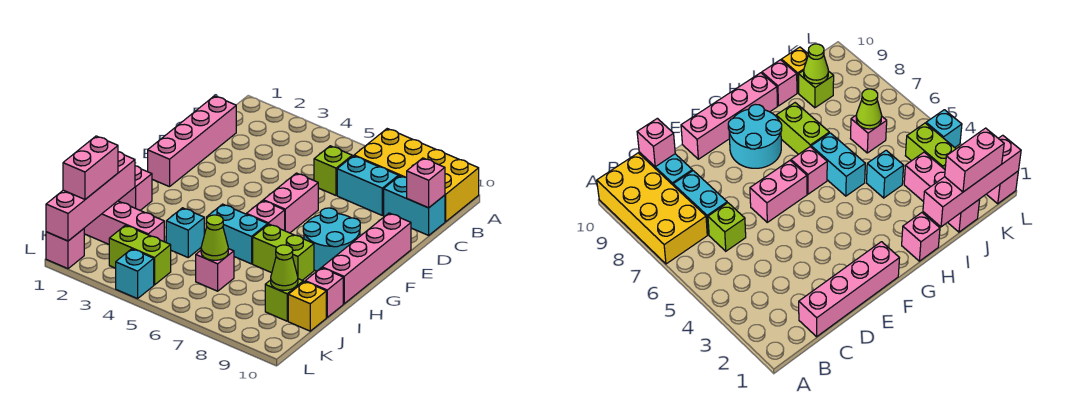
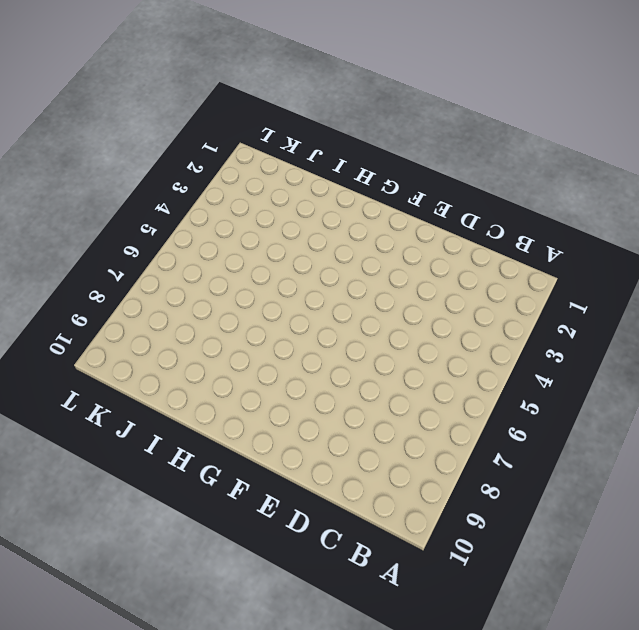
none -> yellow brick A7:B10 level 1
none -> pink brick C1:F1 level 1
none -> lime brick C6 level 1

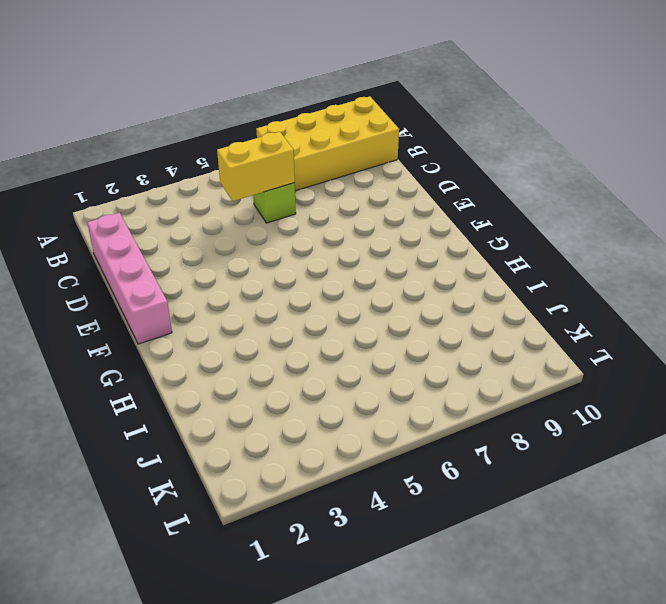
yellow brick C5:C6 level 2 -> none
none -> cyan brick C7:C8 level 1
none -> cyan brick C9:C10 level 1
none -> pink brick E6:F6 level 1

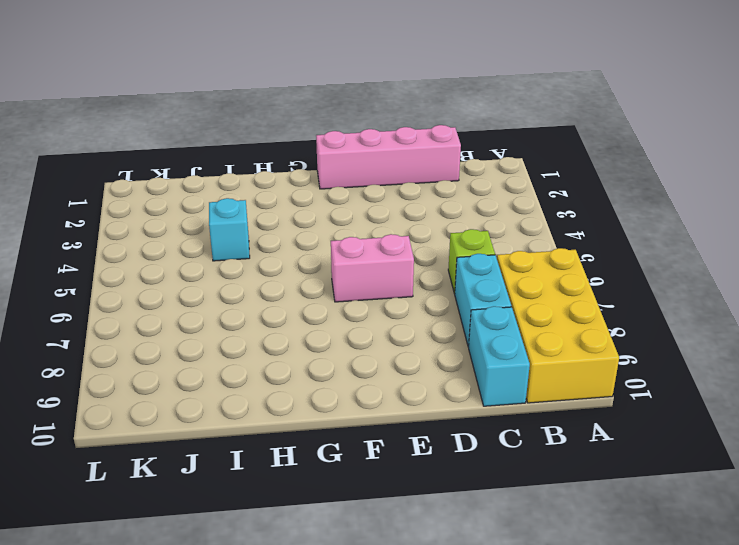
none -> pink brick E10:H10 level 1
none -> cyan round brick F8:G9 level 1
none -> pink brick G6 level 1

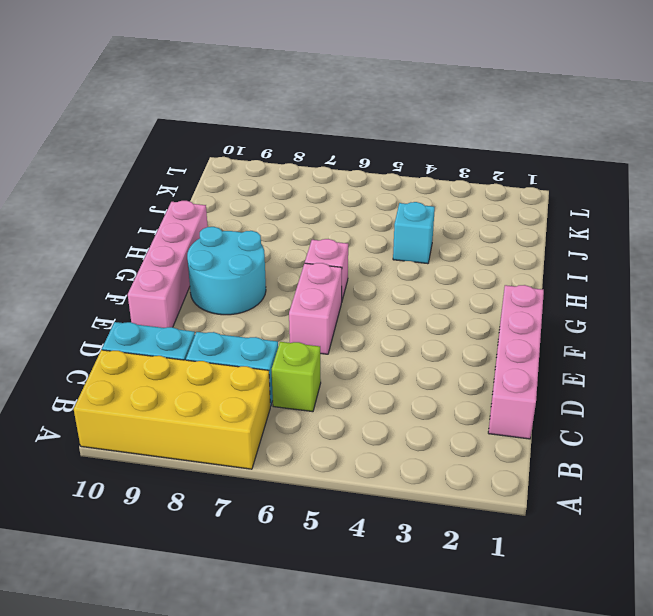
none -> pink brick H1 level 1
none -> cyan brick H5:H6 level 1
none -> lime brick H7:H8 level 1

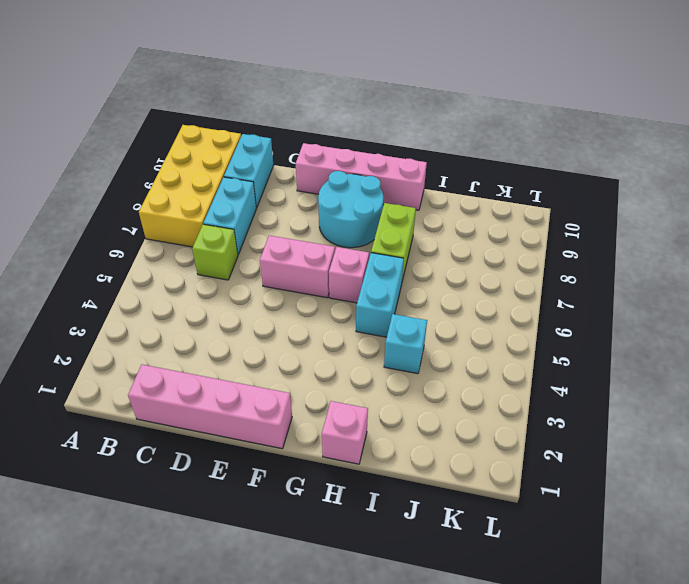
none -> pink brick I10 level 1
none -> pink brick J1:J3 level 1
none -> pink brick J6 level 1

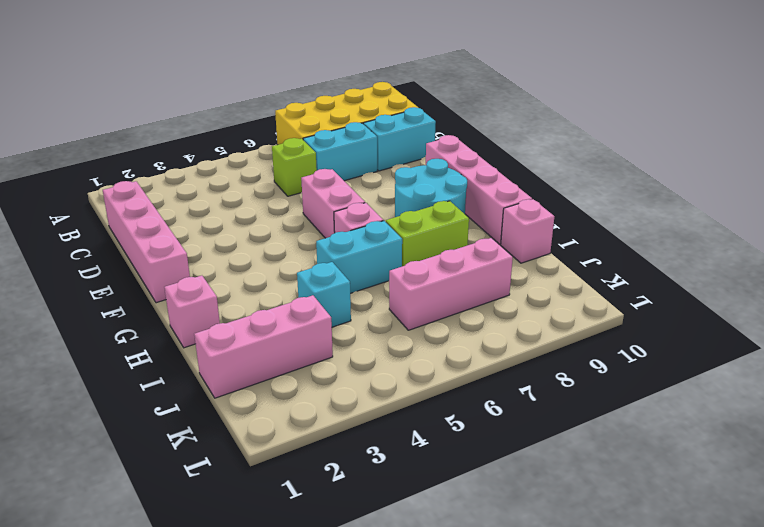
pink brick J6:J8 level 1 -> pink brick J6 level 1
none -> lime brick J9 level 1
none -> yellow brick J10 level 1
none -> lime brick K3:K4 level 1

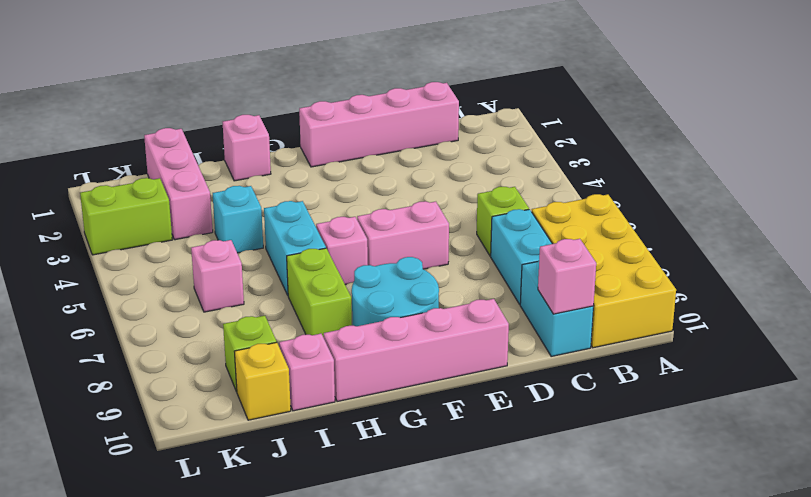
lime brick K3:L3 level 1 -> lime brick K3:K4 level 1
none -> pink brick L1 level 1
none -> cyan brick L4 level 1
none -> pink brick I1:L1 level 2

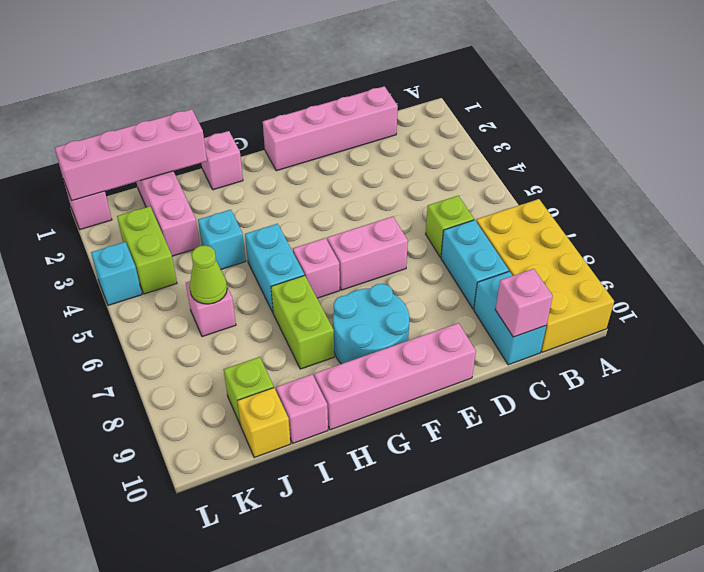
none -> lime cone J9 level 2
none -> pink brick J1:K1 level 3

